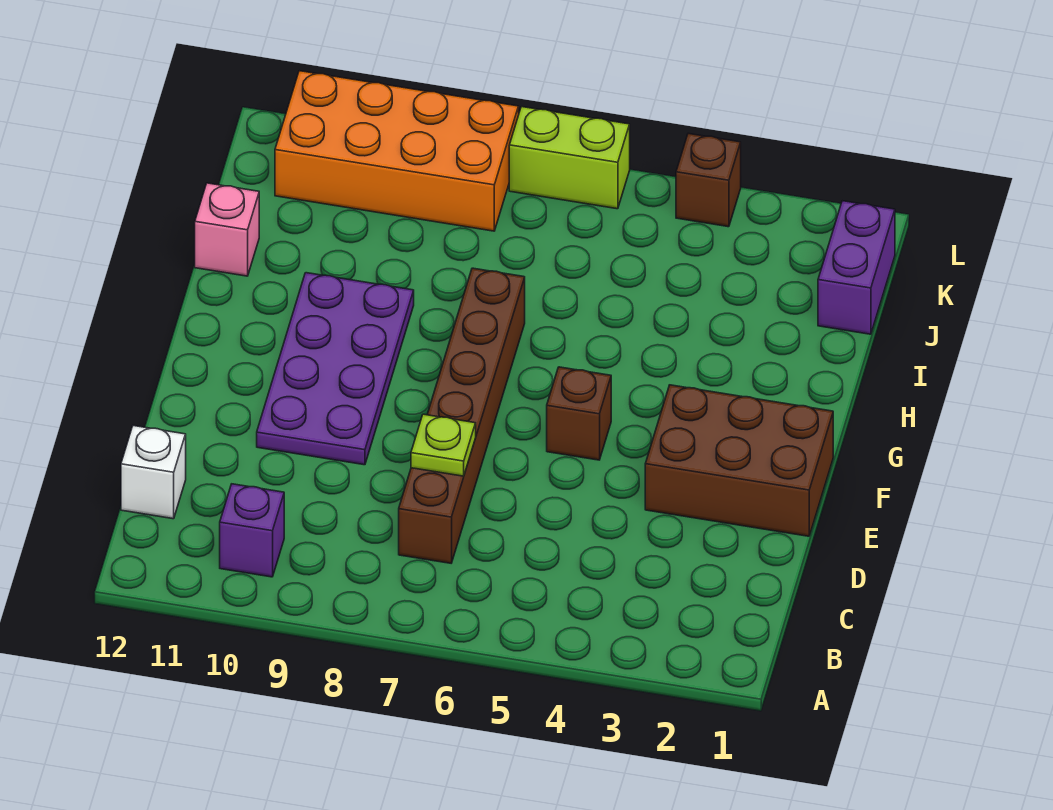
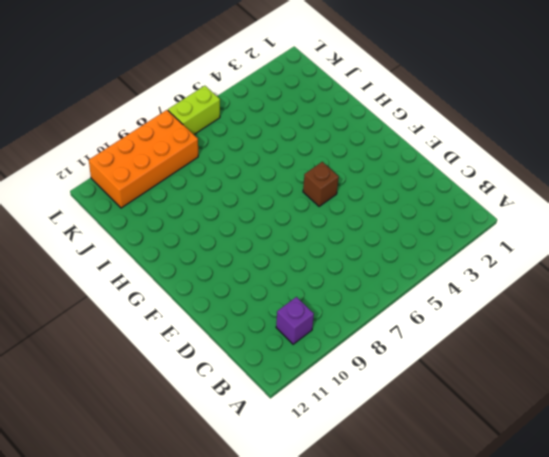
none -> brown brick C7:H7 level 1
none -> white brick C12 level 1
none -> brown brick E1:F3 level 1

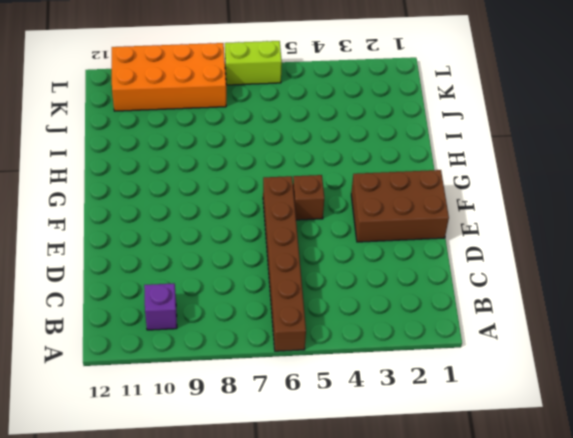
brown brick A6:F6 level 1 -> brown brick C7:H7 level 1
none -> white brick C12 level 1
none -> purple plate E9:H10 level 1
none -> pink brick I12 level 1

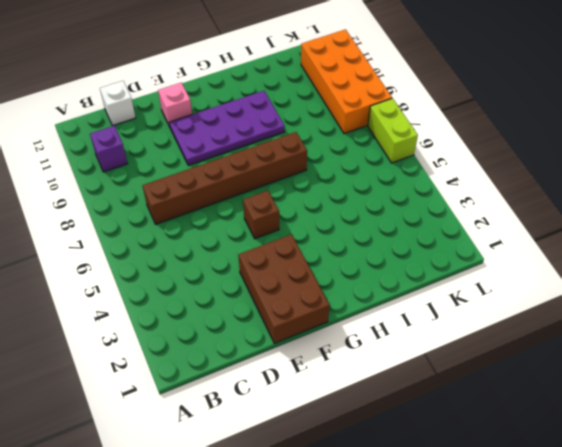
pink brick E11 level 1 -> pink brick I12 level 1
none -> purple brick J1:K1 level 1
none -> brown brick L4 level 1
none -> lime plate D7 level 2

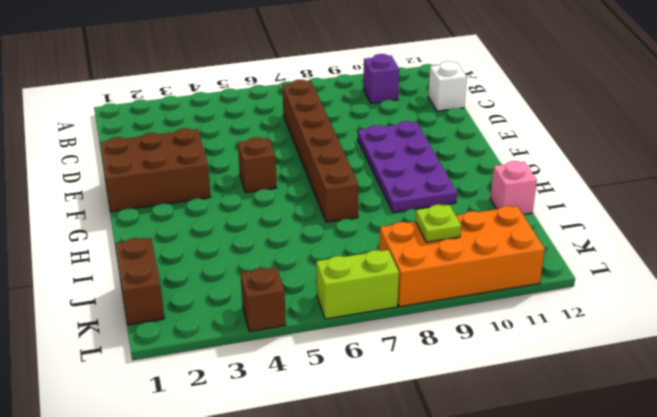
brown brick J1:K1 level 1 -> purple brick J1:K1 level 1
lime plate K9 level 2 -> lime plate D7 level 2

